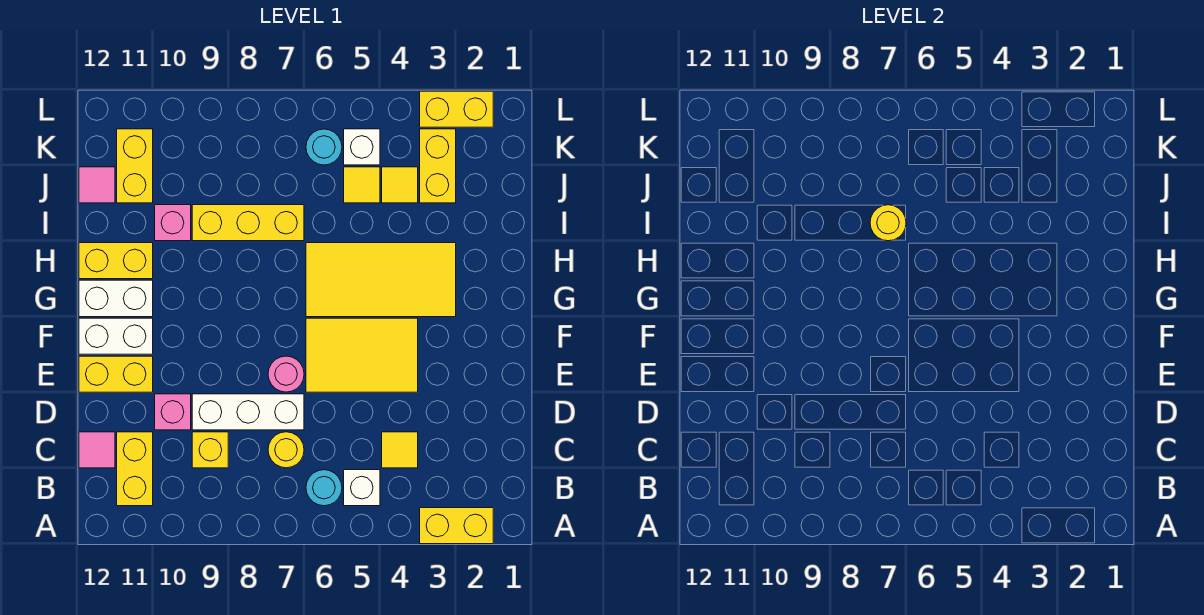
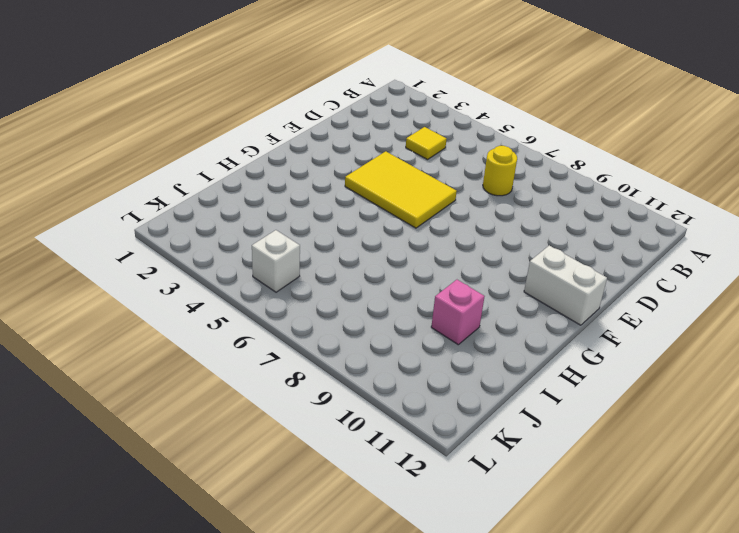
none -> yellow brick A2:A3 level 1
none -> white brick B5 level 1
none -> cyan round brick B6 level 1

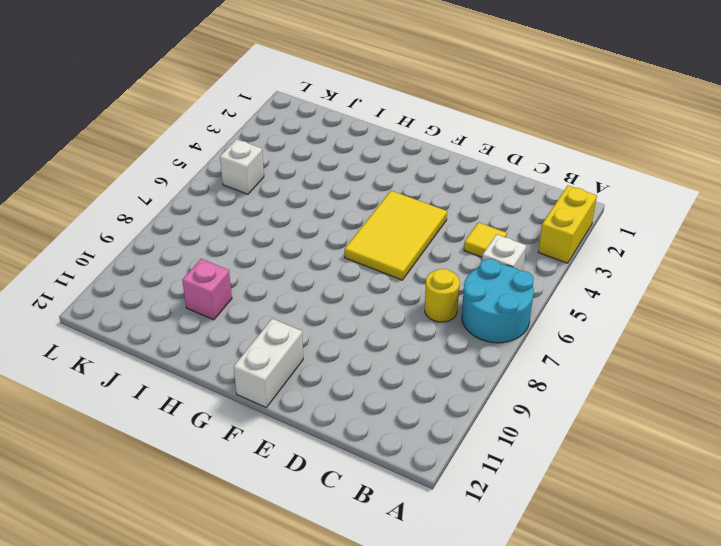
cyan round brick A6:B7 level 1 -> cyan round brick B6 level 1
none -> yellow brick B11:C11 level 1
none -> yellow brick C9 level 1
none -> pink tile C12 level 1

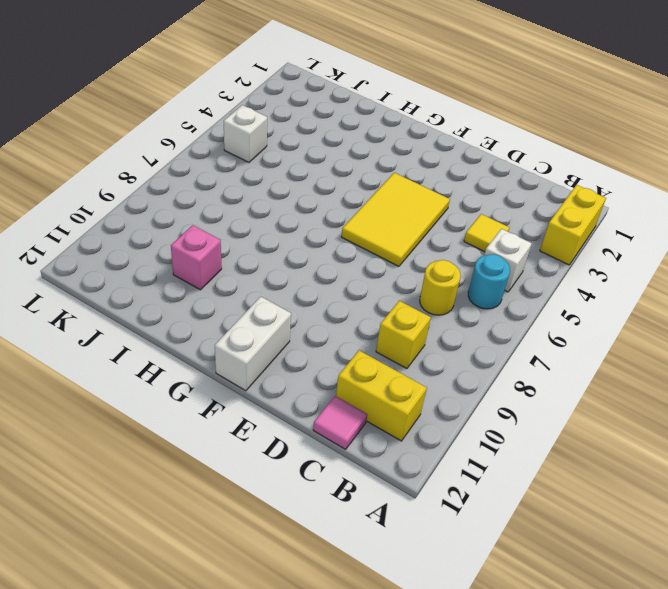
none -> white brick D7:D9 level 1
none -> pink brick D10 level 1
none -> pink round brick E7 level 1

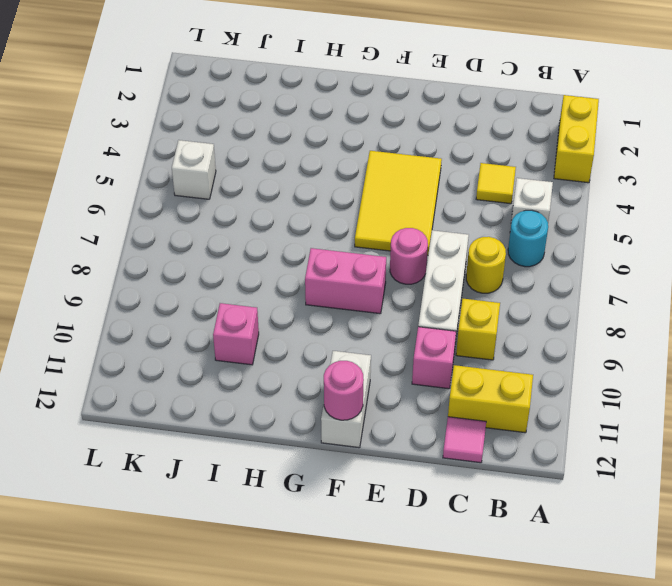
pink brick F8:G8 level 1 -> none
pink round brick F12 level 2 -> none
none -> yellow brick E11:E12 level 1
none -> yellow tile G3:H6 level 1
none -> white brick G11:G12 level 1

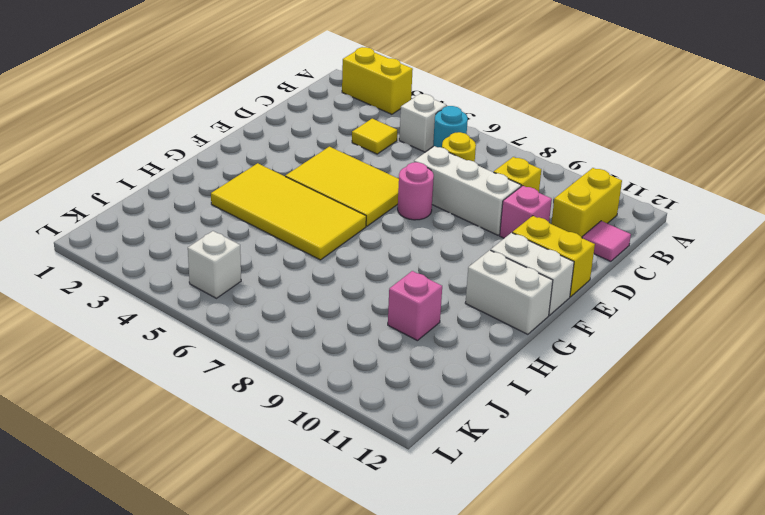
none -> yellow brick H11:H12 level 1
none -> yellow brick I7:I9 level 1
none -> yellow brick J3:K3 level 1

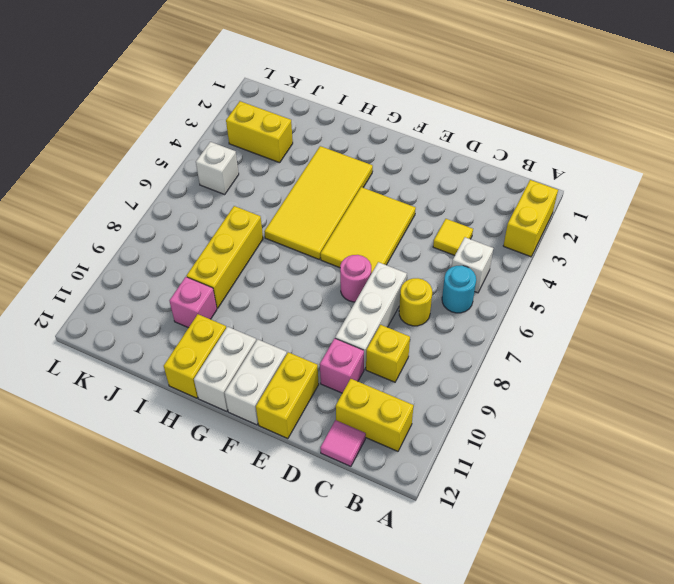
none -> yellow tile J4 level 1
none -> yellow tile J5 level 1
none -> yellow brick J11:K11 level 1

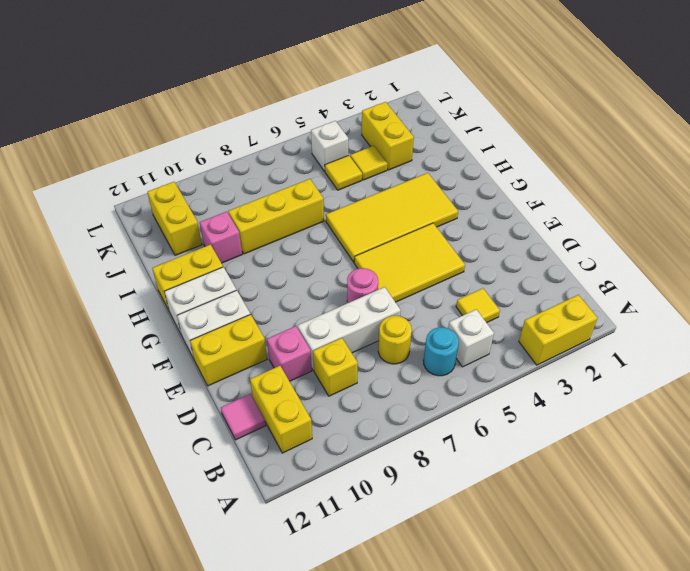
none -> pink tile J12 level 1
none -> cyan round brick K6 level 1
none -> yellow brick L2:L3 level 1

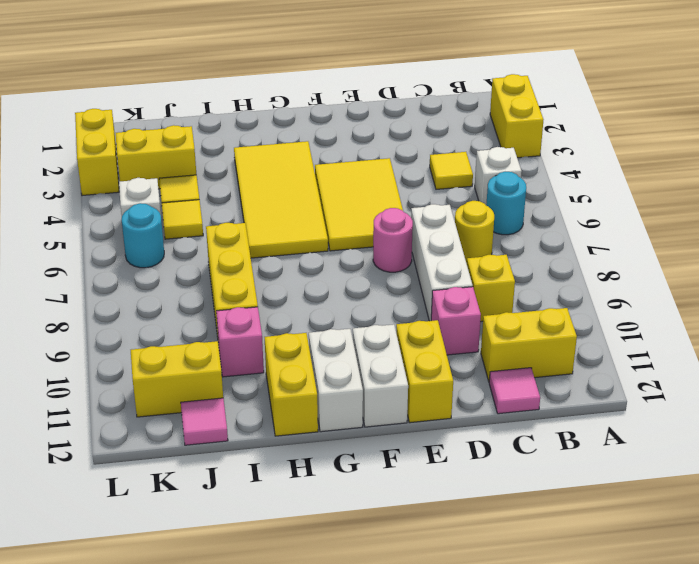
none -> yellow round brick I7 level 2

